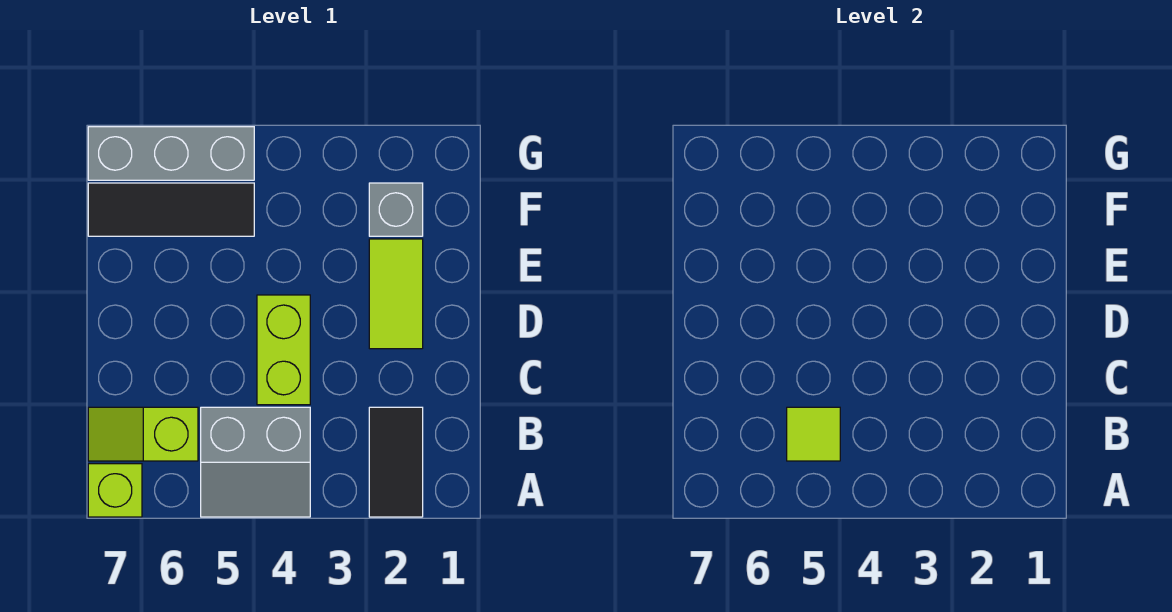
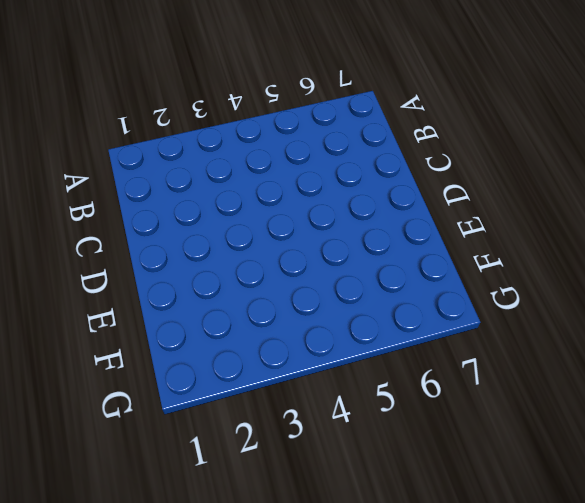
none -> black tile A2:B2 level 1
none -> grey slope A4:B5 level 1 top B

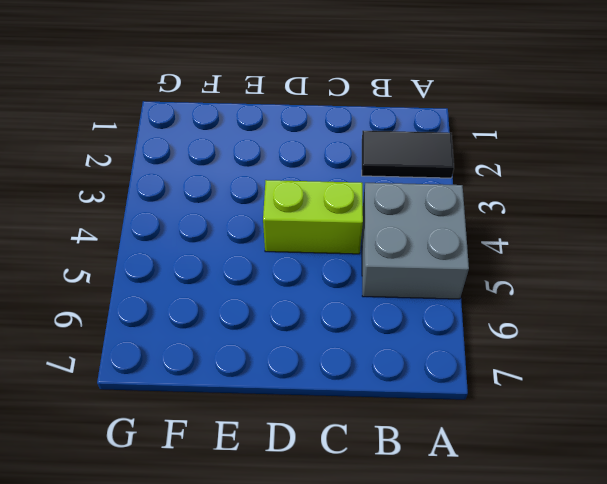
grey brick A4:B5 level 1 -> grey slope A4:B5 level 1 top B
none -> lime brick A7 level 1
none -> lime slope B6:B7 level 1 top 6

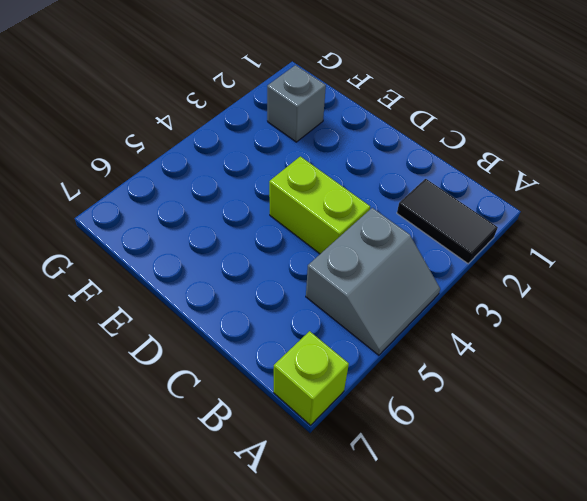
none -> lime slope B6:B7 level 1 top 6
none -> lime tile D2:E2 level 1

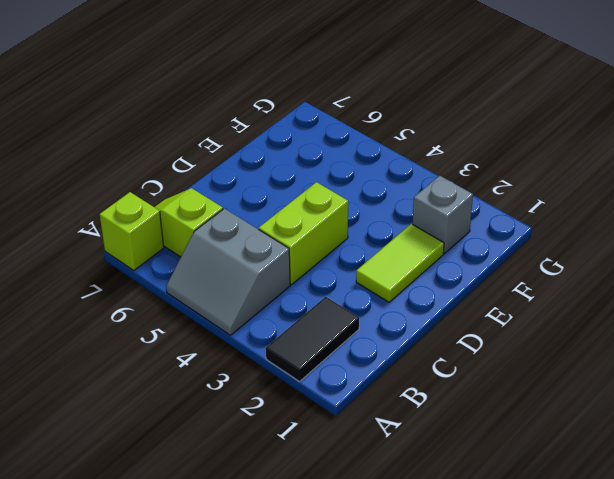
none -> black tile F5:F7 level 1
none -> grey brick G5:G7 level 1

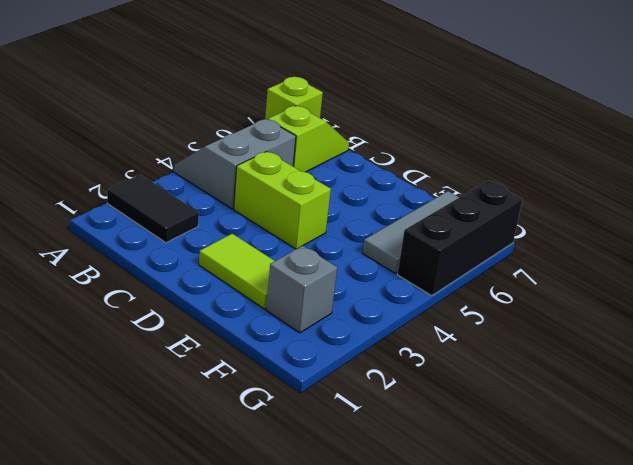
grey tile F5:F7 level 1 -> black tile F5:F7 level 1
black brick G5:G7 level 1 -> grey brick G5:G7 level 1
none -> lime tile B5 level 2

